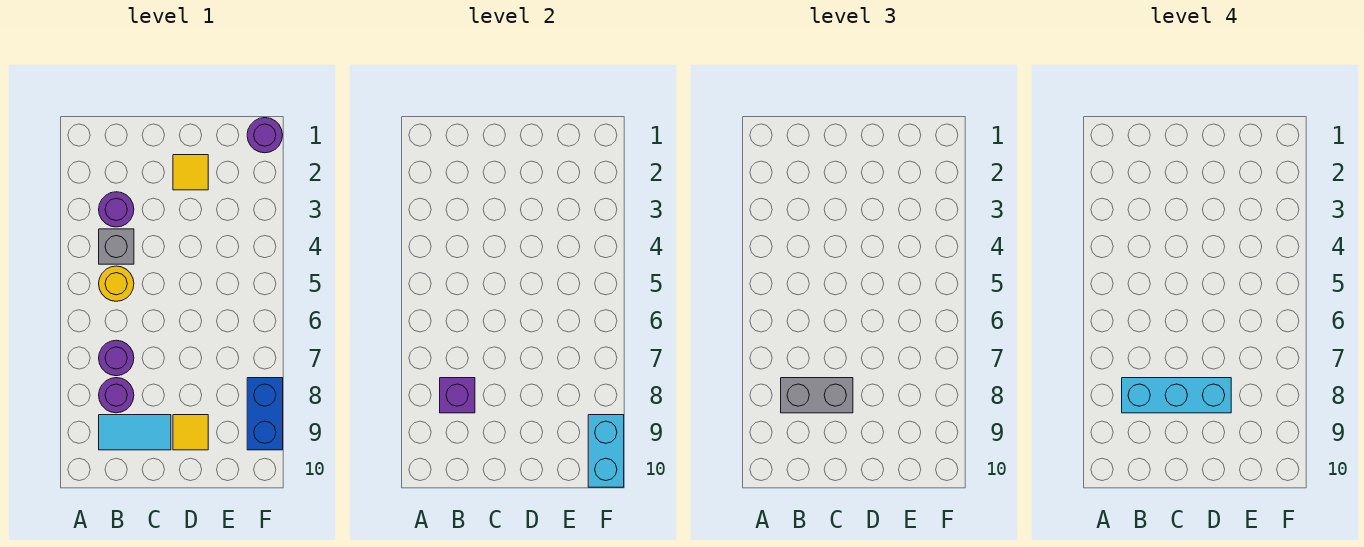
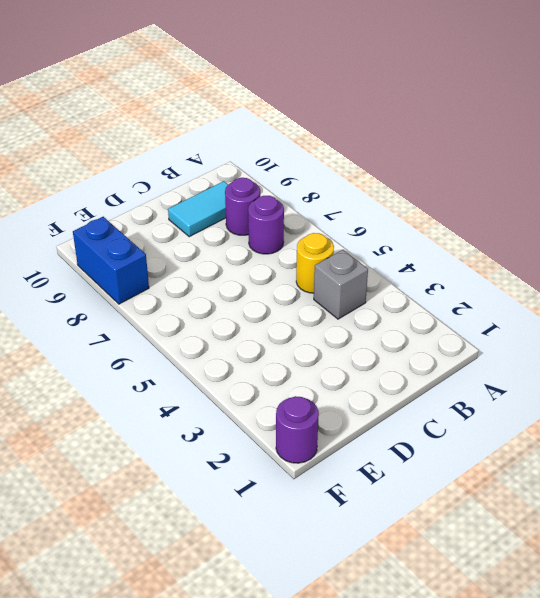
none -> purple round brick B3 level 1
none -> yellow tile D2 level 1
none -> yellow tile D9 level 1

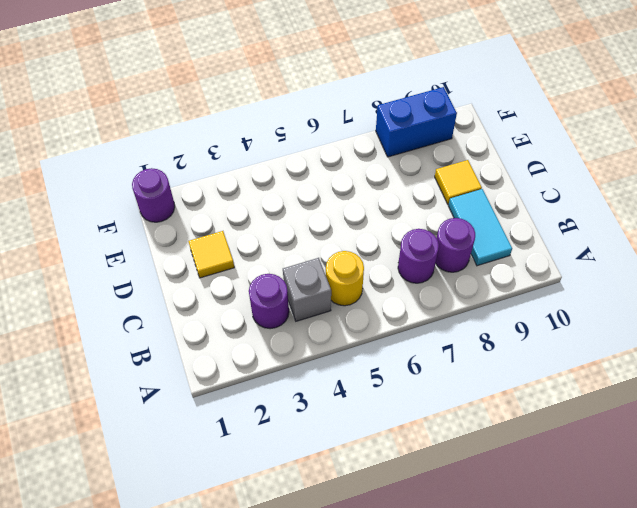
none -> purple brick B8 level 2
none -> cyan brick F9:F10 level 2
none -> grey brick B8:C8 level 3

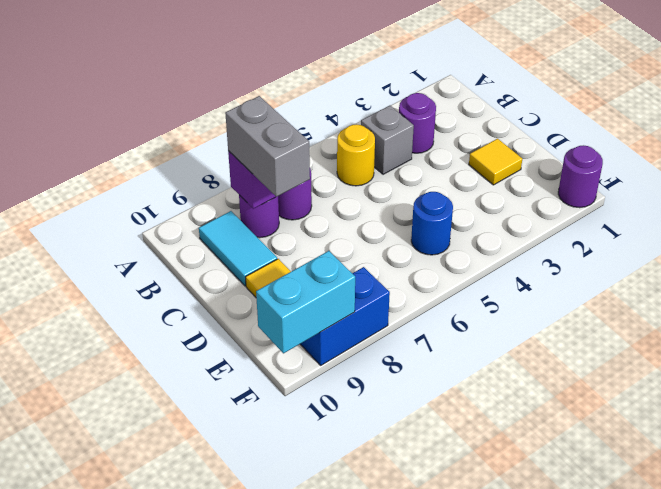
blue round brick E5 level 1 -> none
none -> cyan brick B8:D8 level 4

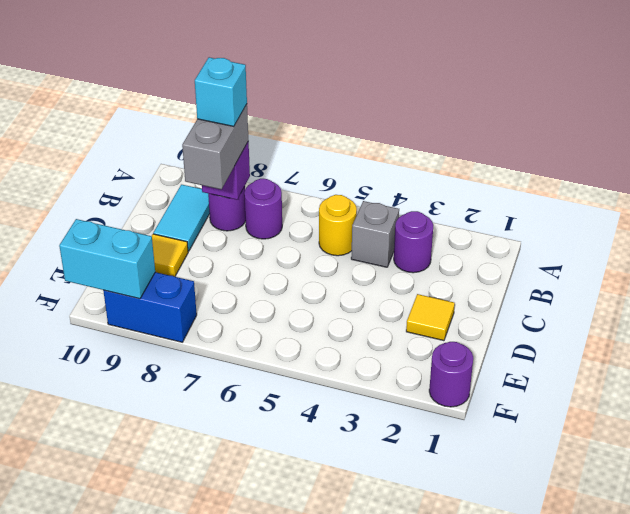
cyan brick B8 level 4 -> cyan brick B8:D8 level 4

